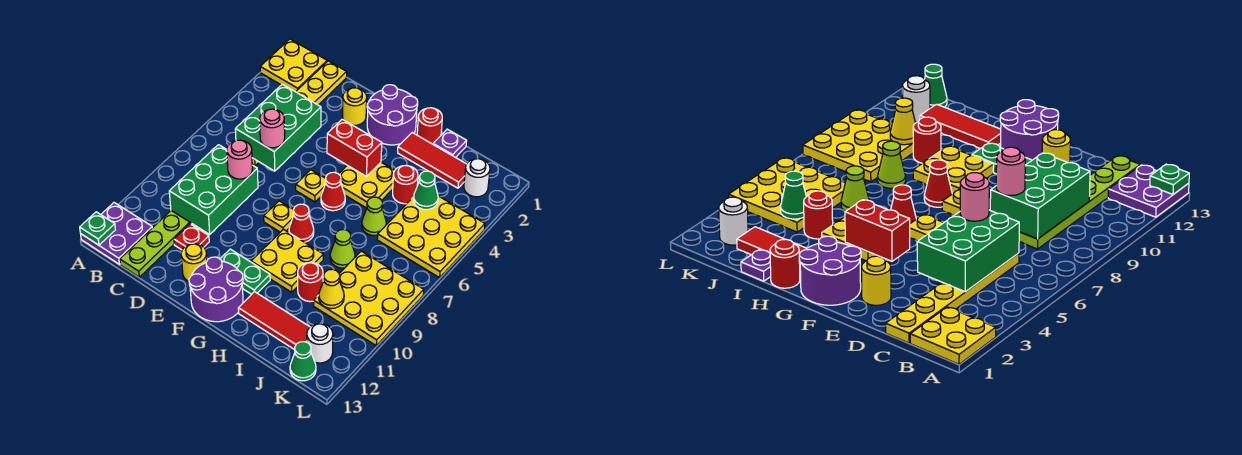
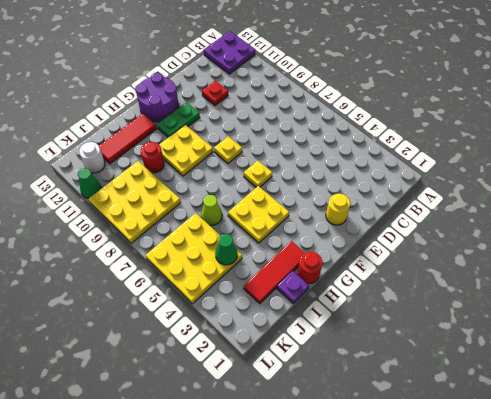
green cone L11 level 1 -> green cone K13 level 1
none -> yellow plate A1:B2 level 1
none -> yellow plate C1:C6 level 1
none -> lime plate C8:C13 level 1
none -> yellow round brick E12 level 1

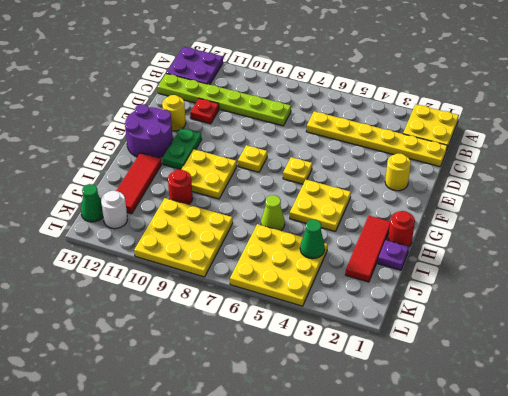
none -> purple round brick F1:G2 level 1
none -> red cone G6 level 1
none -> red cone G8 level 1
none -> red round brick I4 level 1

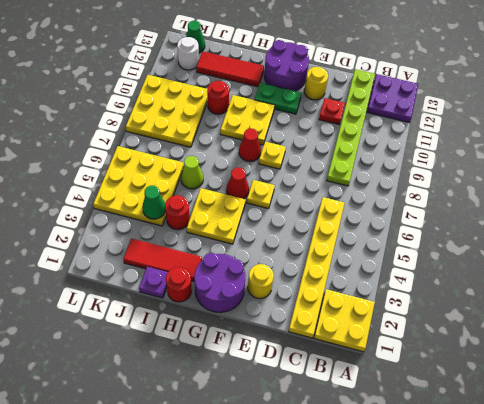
none -> lime cone I8 level 1
none -> white round brick K2 level 1
none -> green plate A13 level 2
none -> green brick C4:D6 level 2

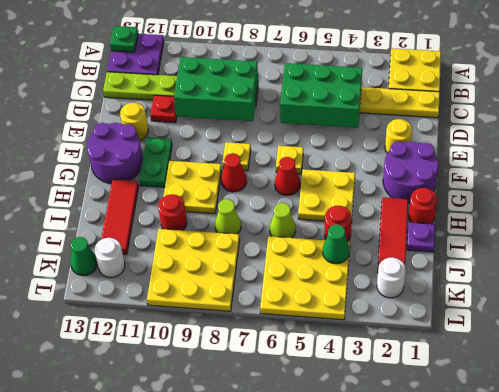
none -> red brick F4:G4 level 2
none -> yellow cone J10 level 2
none -> pink round brick D6 level 3
none -> pink round brick D8 level 3

